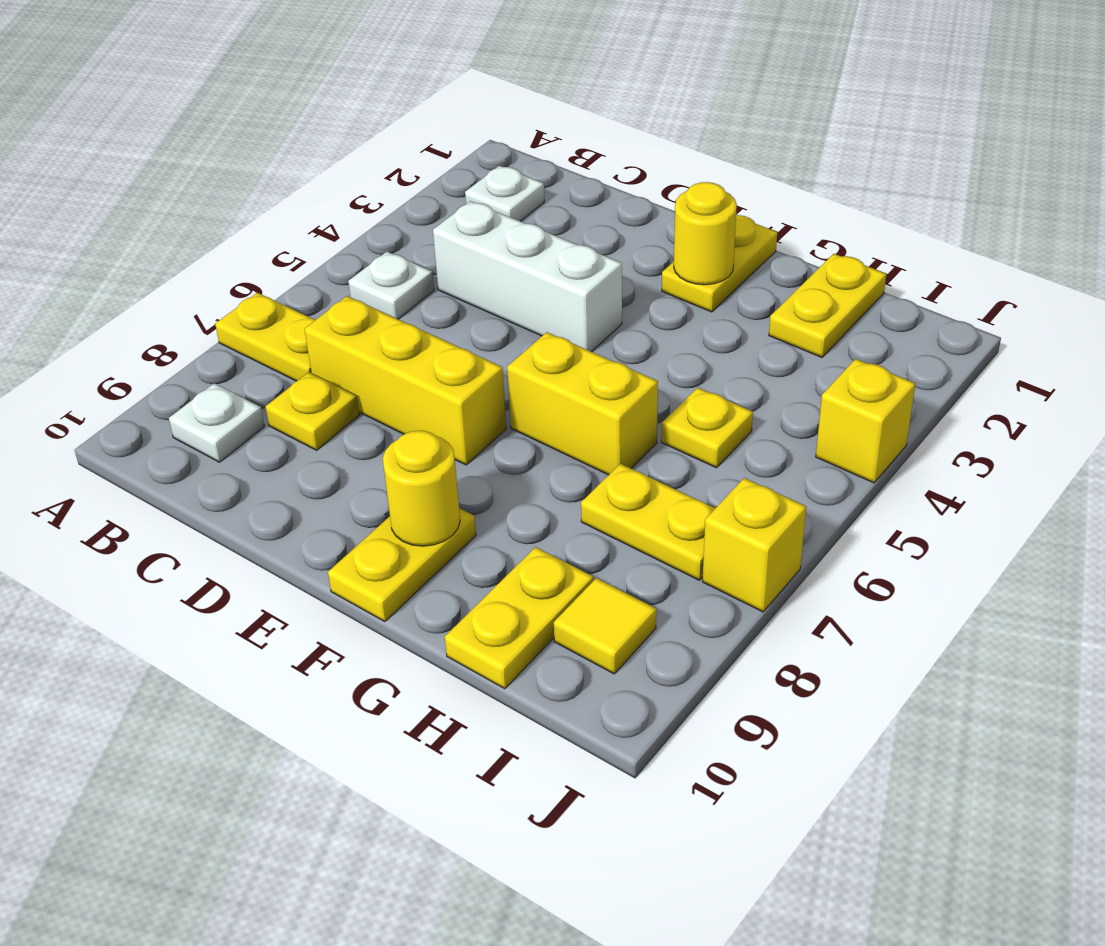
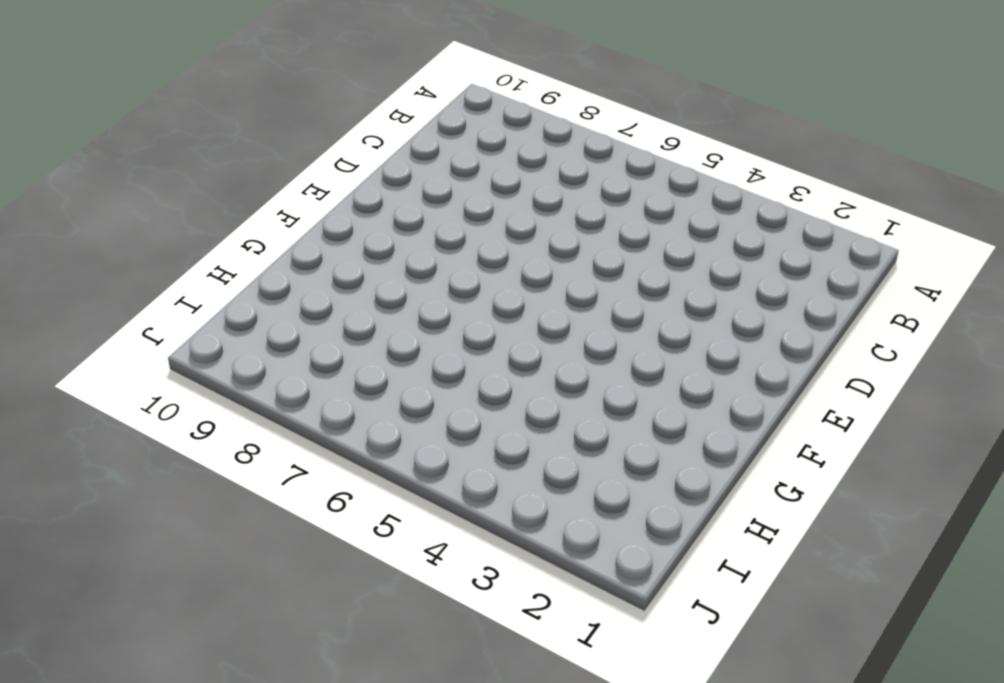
none -> yellow plate A7:B7 level 1
none -> white plate B2 level 1
none -> white plate B5 level 1

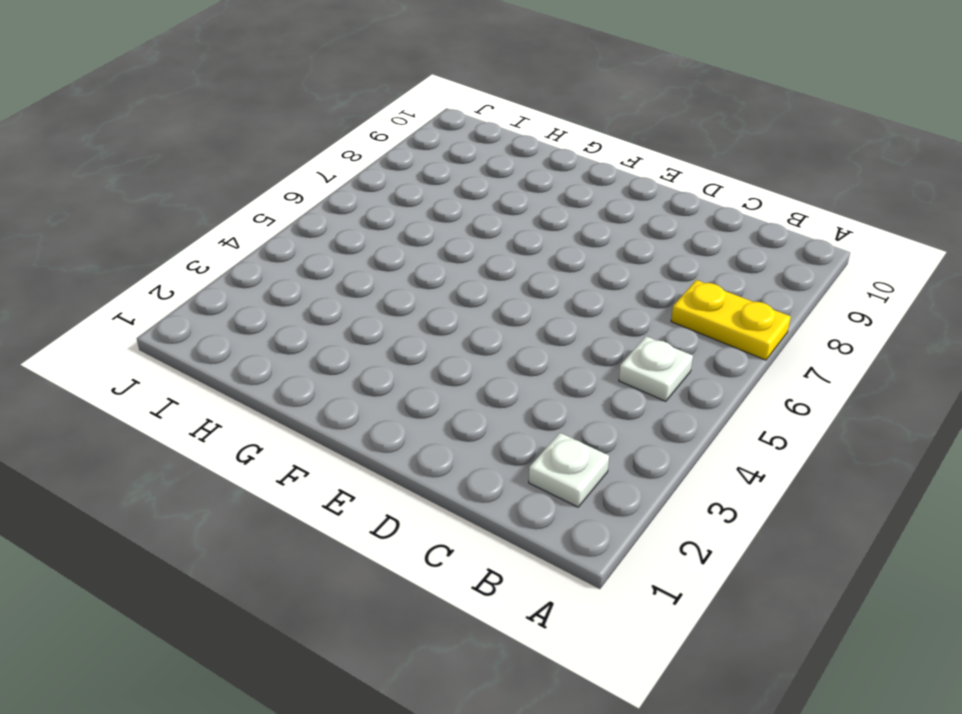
none -> white plate B9 level 1
none -> white brick C4:E4 level 1
none -> yellow brick C7:E7 level 1

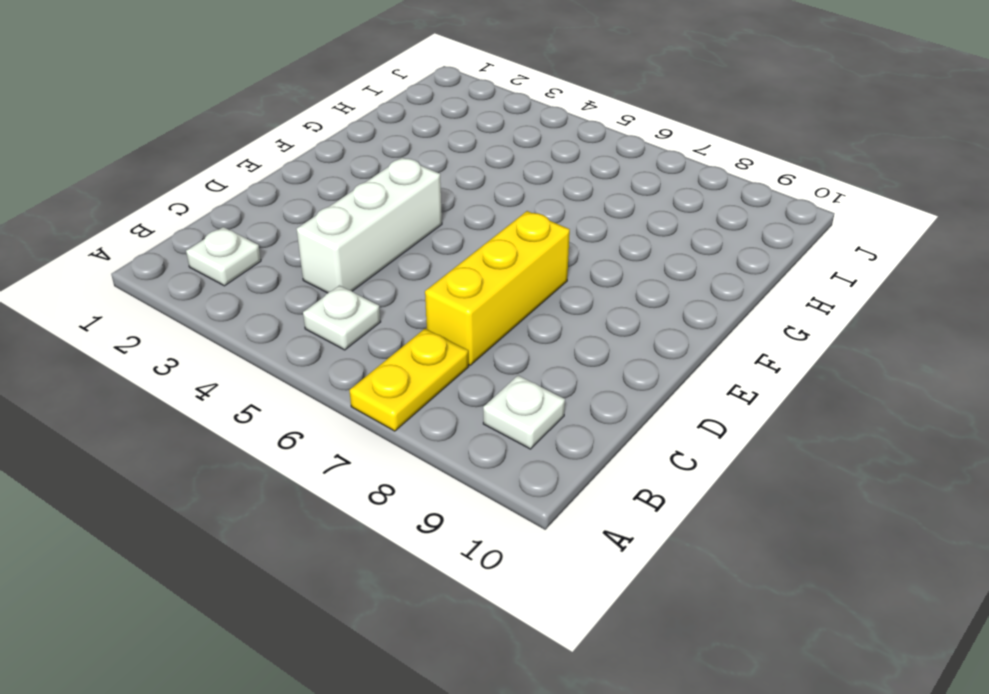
none -> yellow plate C8 level 1
none -> yellow plate F1:F2 level 1
none -> yellow brick F6:G6 level 1

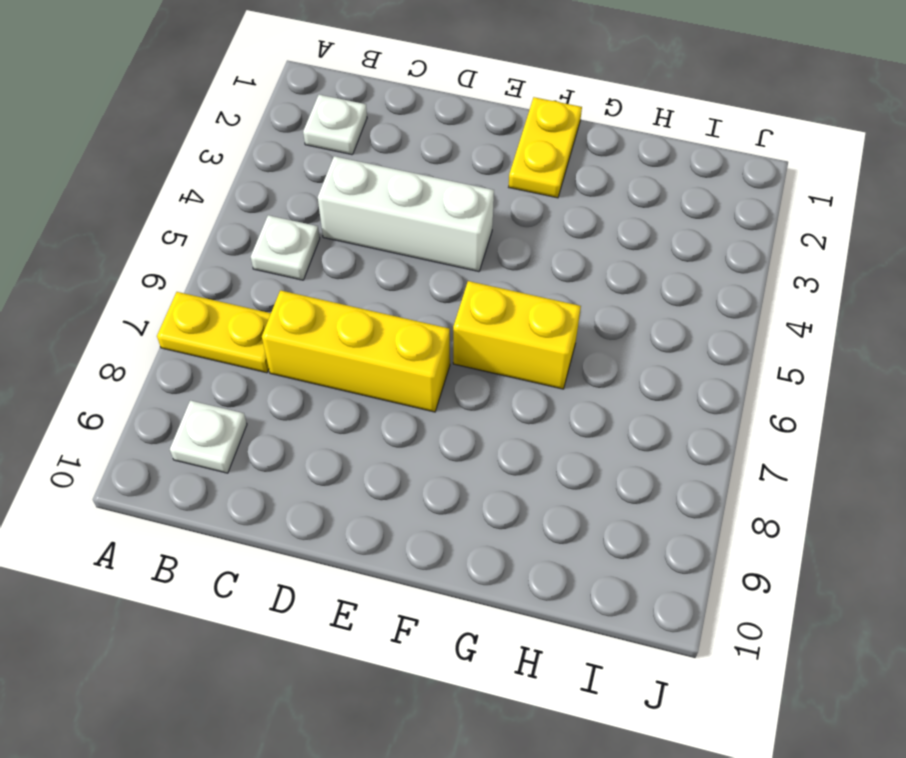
none -> yellow plate C8 level 1
none -> yellow plate F9:F10 level 1
none -> yellow plate H1:H2 level 1

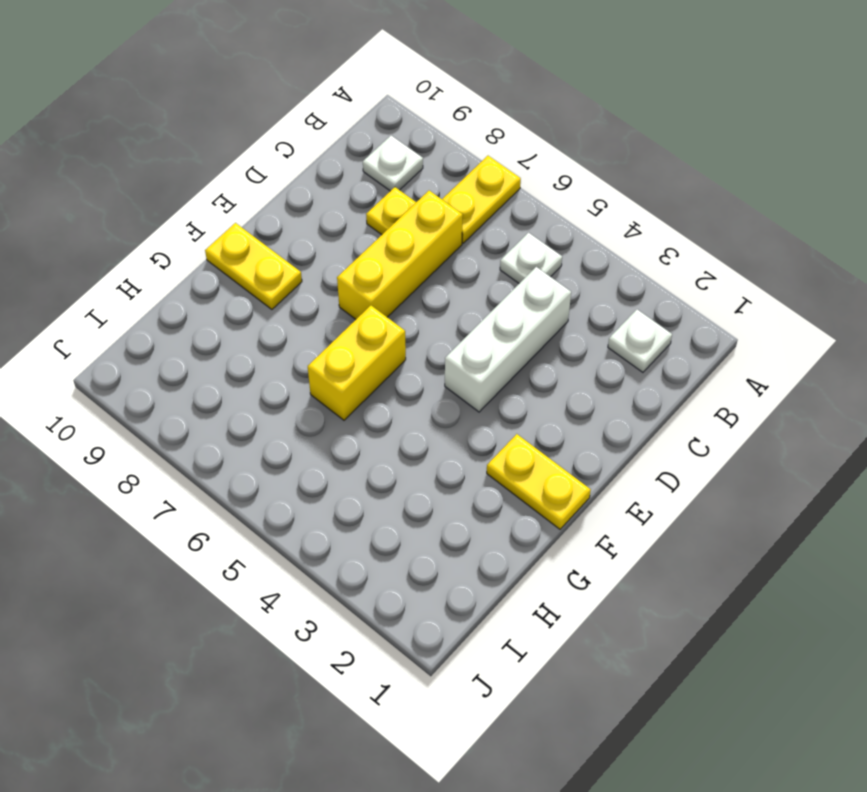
none -> yellow plate H1:H2 level 1
none -> yellow plate H5 level 1
none -> yellow plate H7:I7 level 1

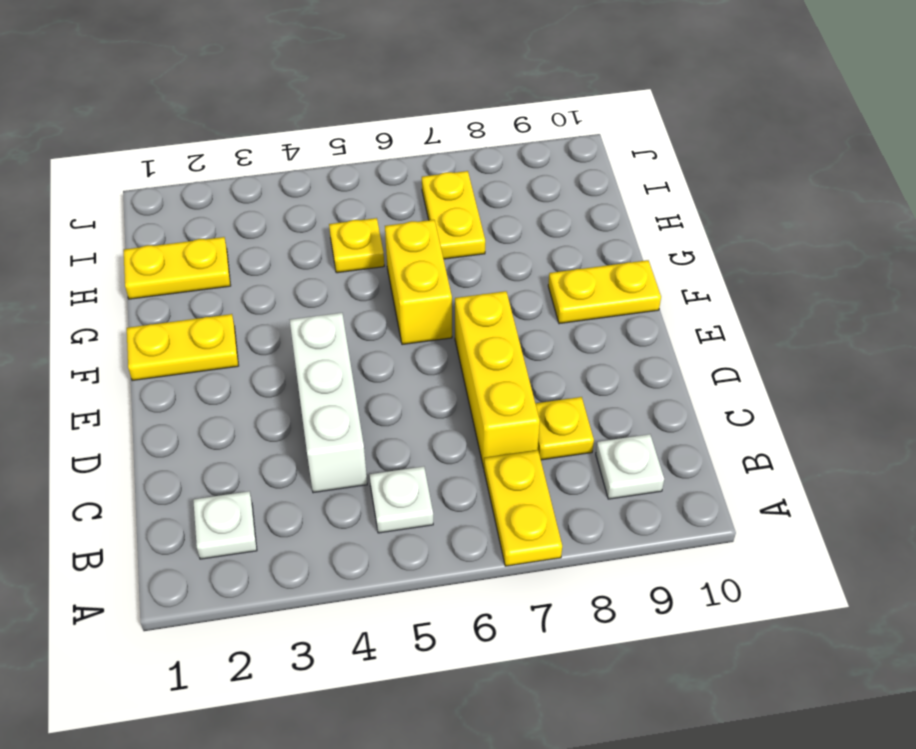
none -> yellow plate H9:H10 level 1
none -> yellow tile I9 level 1
none -> yellow brick J4 level 1

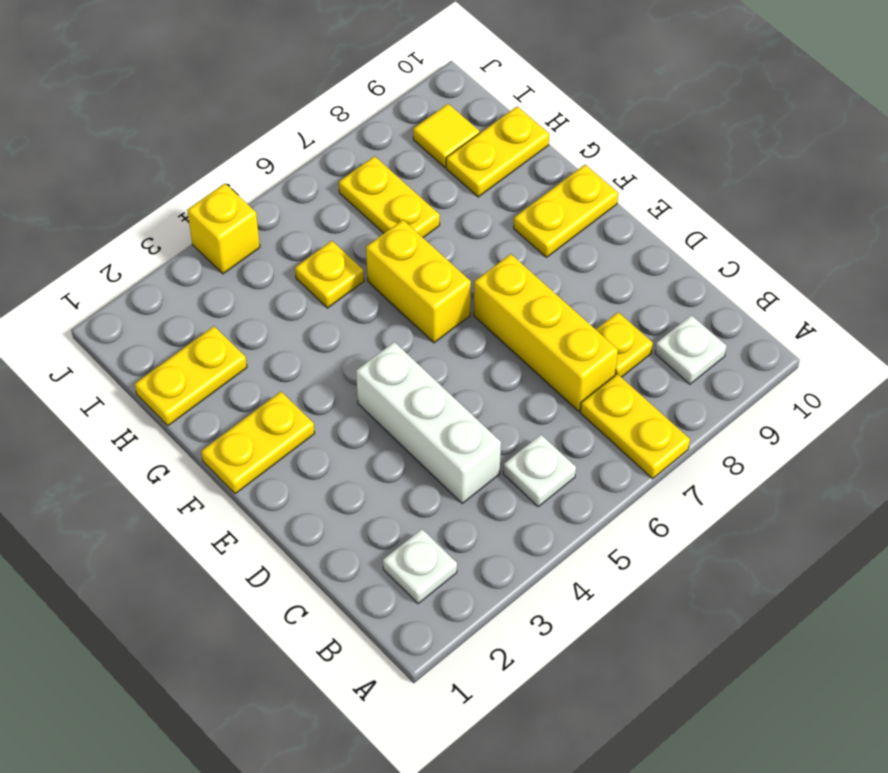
none -> yellow brick J7 level 1
none -> yellow round brick F2 level 2
none -> yellow round brick F9 level 2

